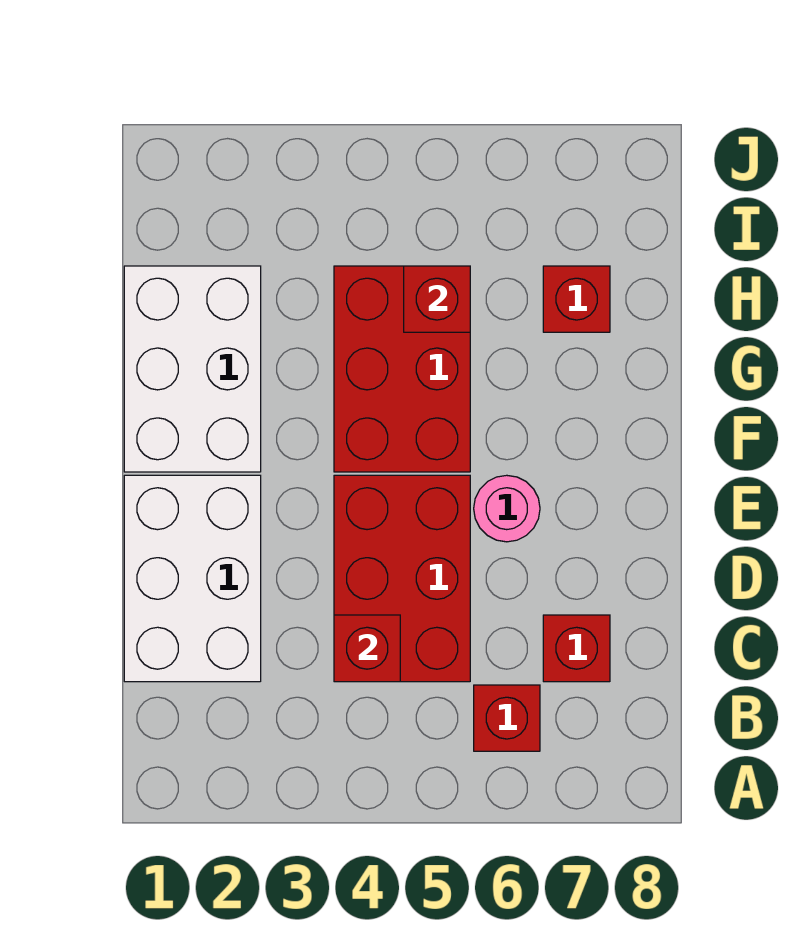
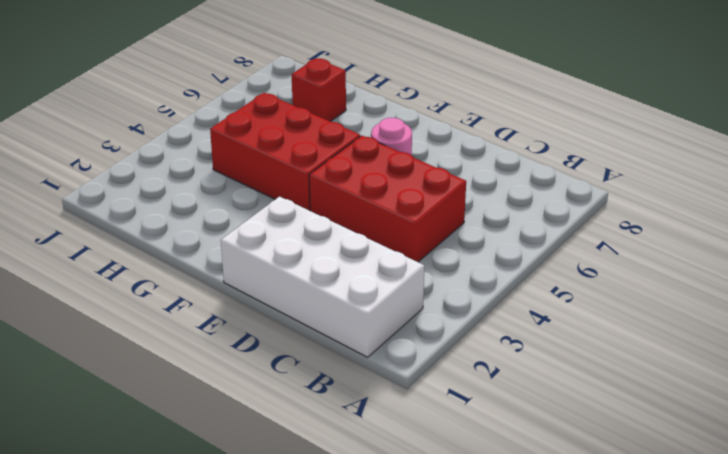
white brick B1:E2 level 1 -> white brick C1:E2 level 1
none -> red brick B6 level 1
none -> red brick C7 level 1

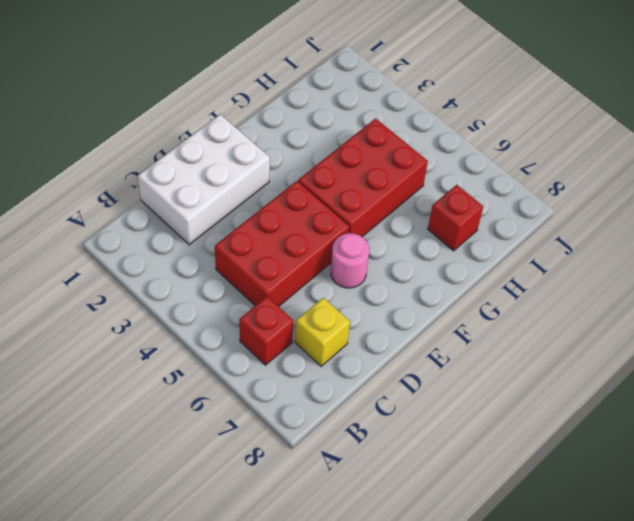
yellow brick C7 level 1 -> red brick C7 level 1
none -> white brick F1:H2 level 1
none -> red brick C4 level 2

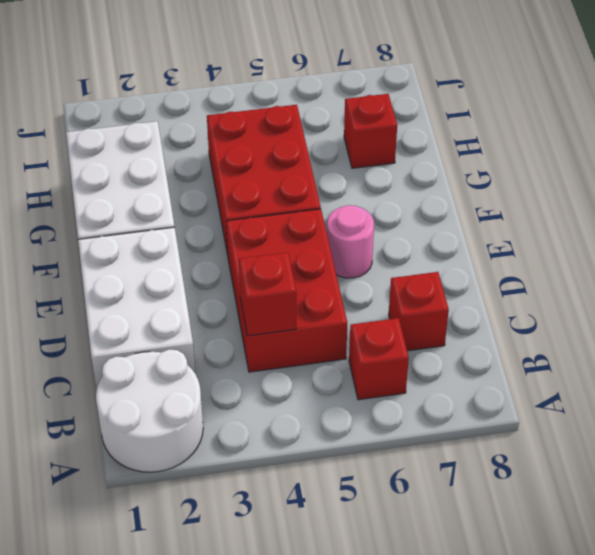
white round brick A1:B2 level 1 -> none
none -> red brick H5 level 2

